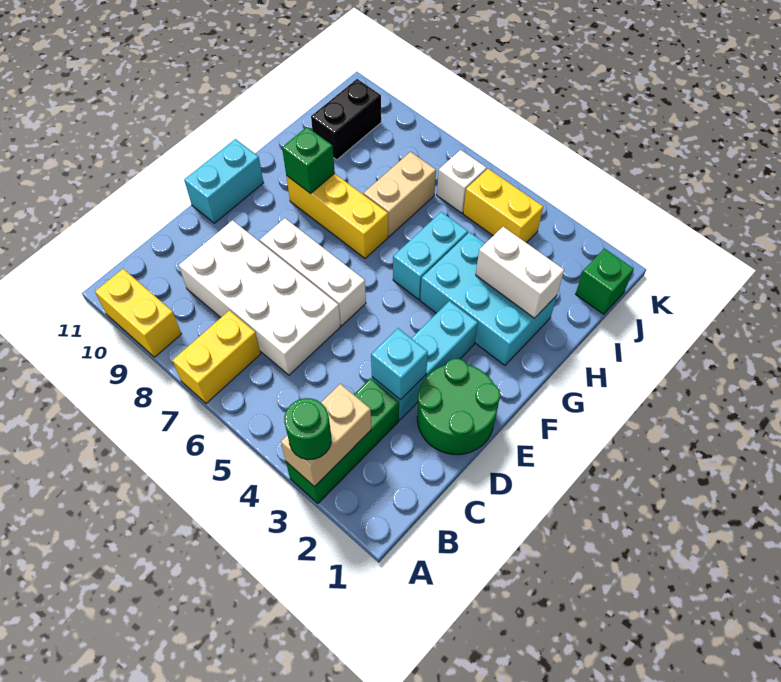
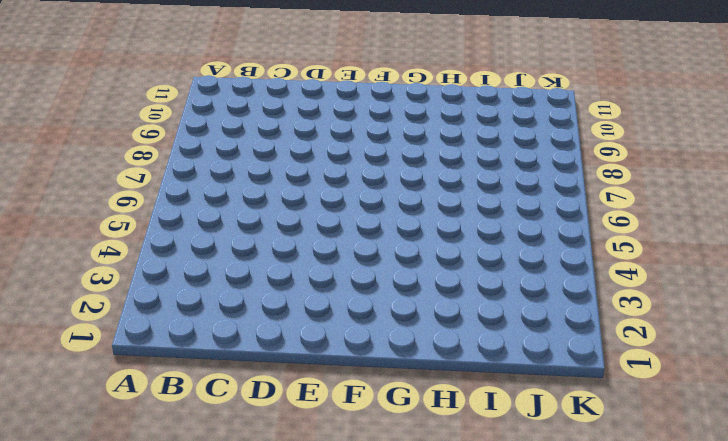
none -> green brick A3:C3 level 1
none -> yellow brick A7:B7 level 1
none -> yellow brick A9:A10 level 1

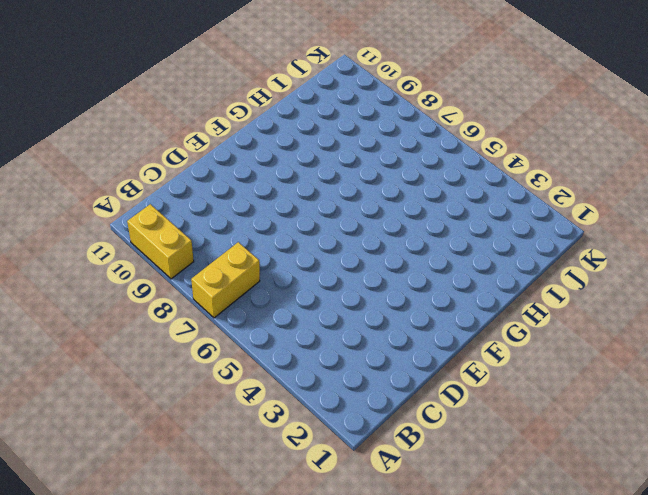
none -> green brick A3:C3 level 1
none -> white brick C6:D9 level 1
none -> green round brick D1:E2 level 1

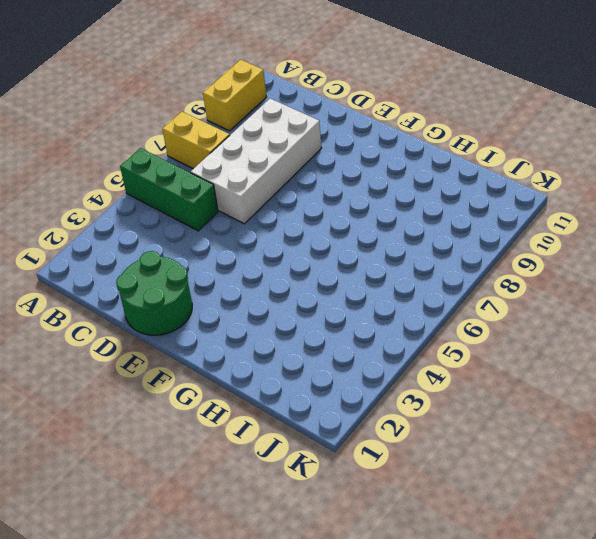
green brick A5:C5 level 1 -> green brick A3:C3 level 1
none -> cyan brick D3:F3 level 1
none -> white brick E6:E8 level 1
none -> cyan brick E11:F11 level 1

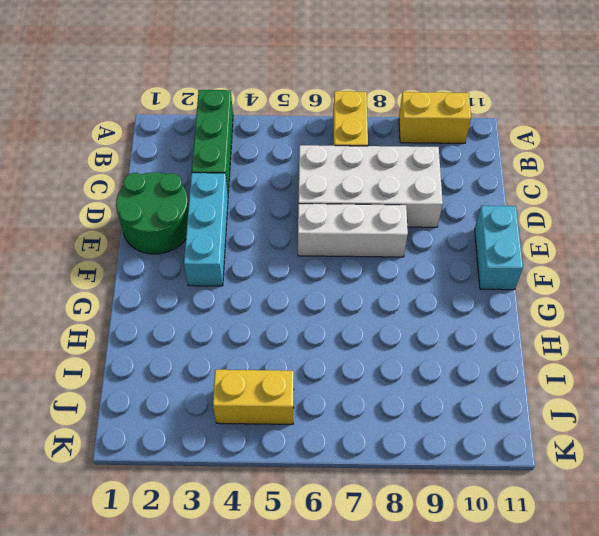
none -> cyan brick G2:H4 level 1
none -> cyan brick G5:H5 level 1
none -> yellow brick G7:G9 level 1

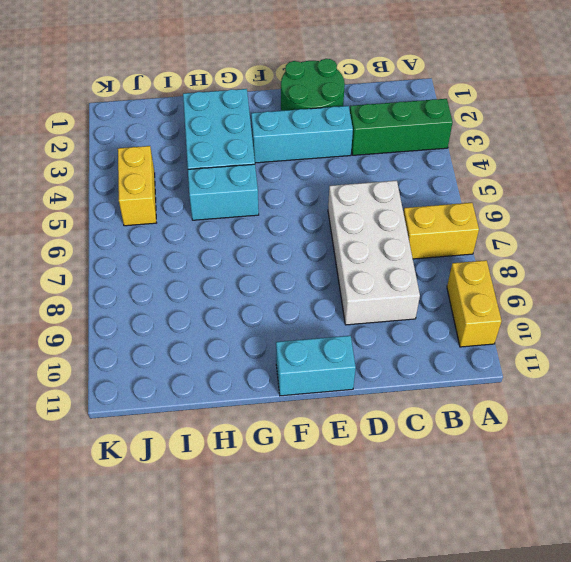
none -> white brick E6:E8 level 1
none -> yellow brick G7:G9 level 1
none -> tan brick H7:I7 level 1

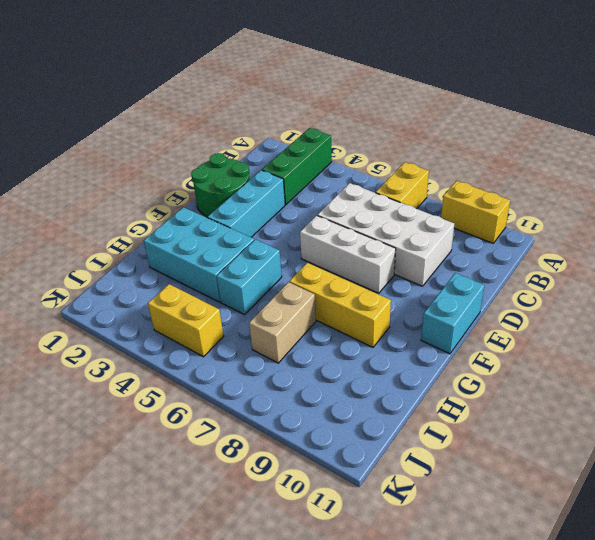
none -> black brick I10:J10 level 1
none -> green brick J1 level 1
none -> white brick J6 level 1

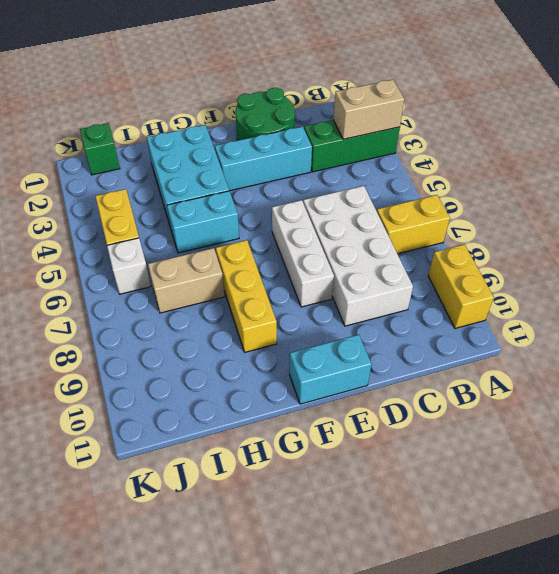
none -> black brick I10:J10 level 1
none -> cyan brick D3 level 2
none -> green brick G9 level 2

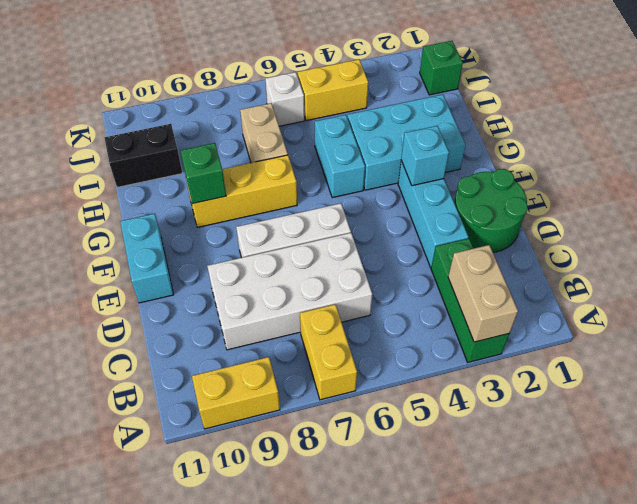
cyan brick F3 level 2 -> cyan brick D3 level 2
black brick I10:I11 level 1 -> black brick I10:J10 level 1
none -> white brick H2:H3 level 2
none -> green round brick A3 level 3

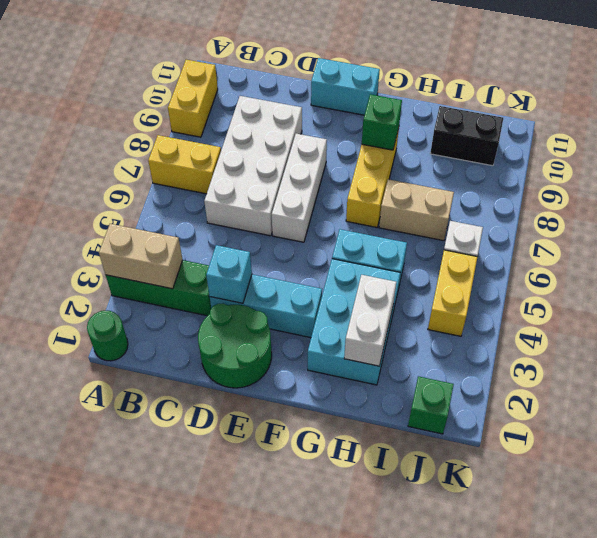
green round brick A1 level 1 -> green round brick A3 level 3

